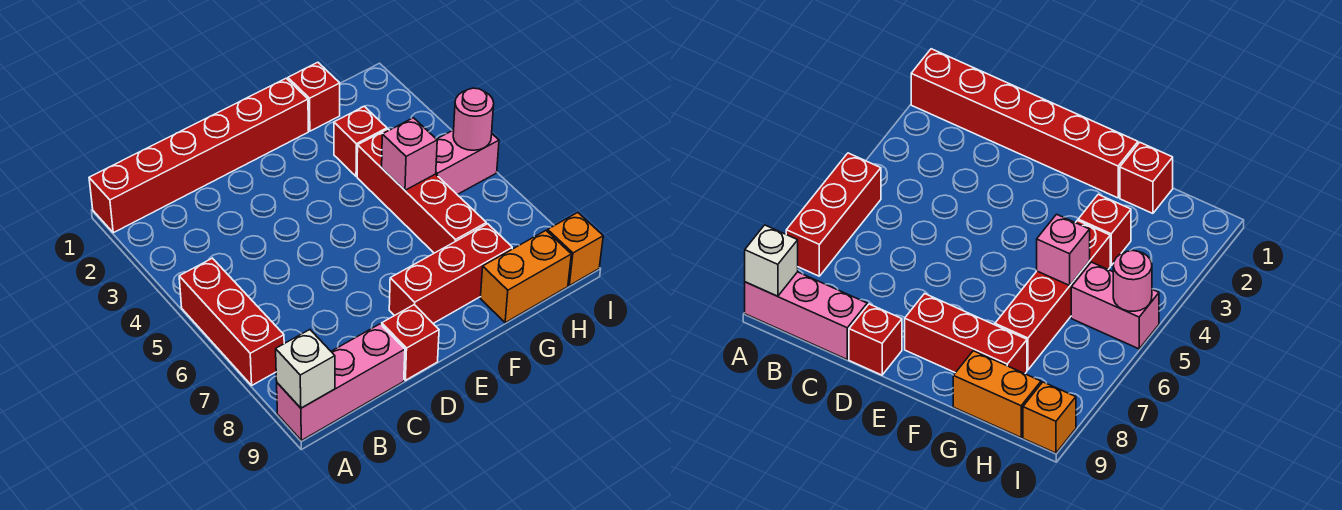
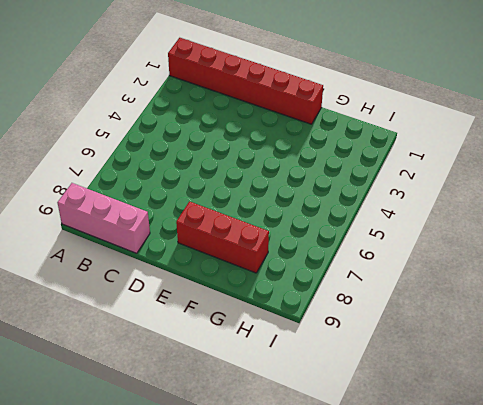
none -> red brick A5:A7 level 1
none -> red brick D9 level 1
none -> red brick G1 level 1

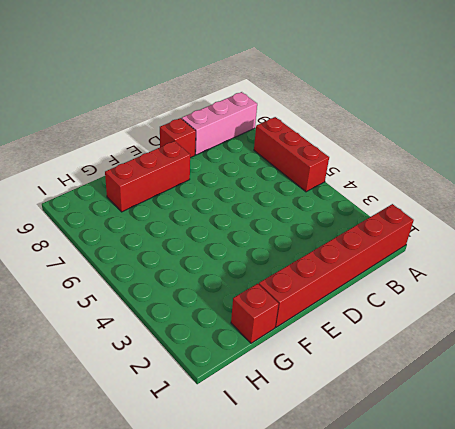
none -> red brick G3 level 1
none -> red brick G4:G7 level 1
none -> orange brick G9:H9 level 1

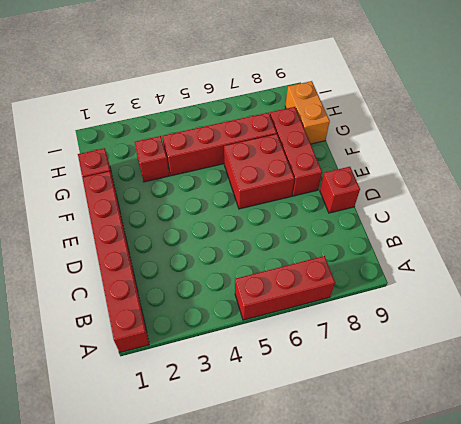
red brick E6:F7 level 1 -> none
none -> pink brick A9:C9 level 1
none -> pink brick H5:I5 level 1
none -> orange brick I9 level 1

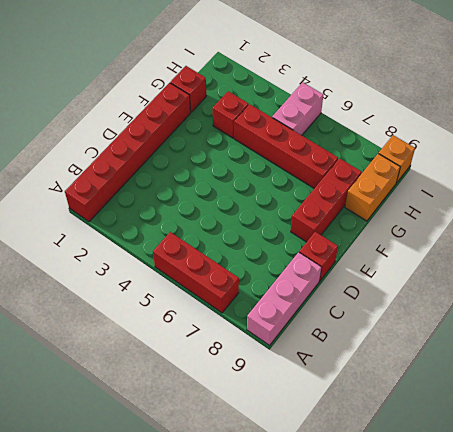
none -> white brick A9 level 2
none -> pink brick G5 level 2
none -> pink round brick I5 level 2

